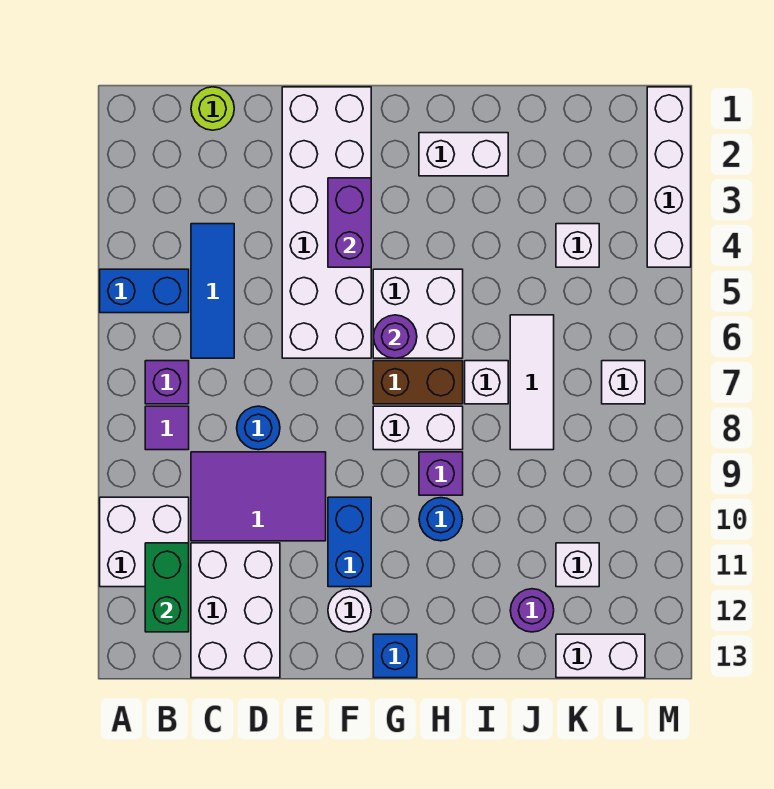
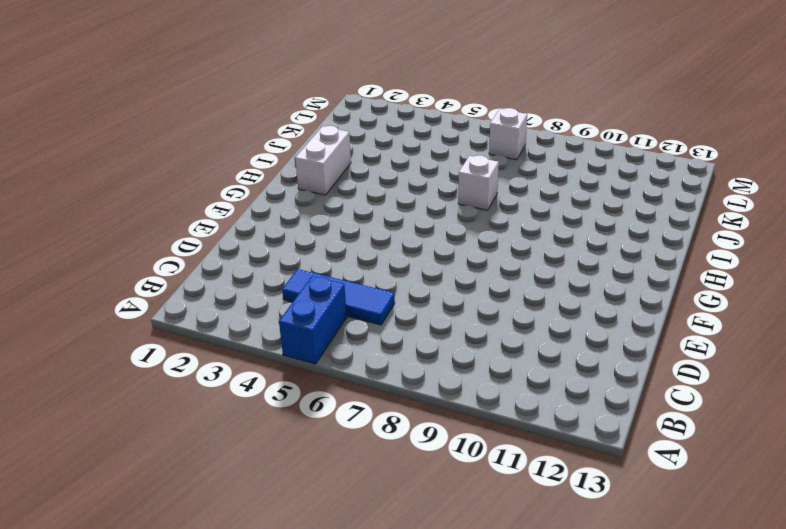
none -> white brick A10:B11 level 1
none -> purple brick B7 level 1
none -> purple tile B8 level 1
none -> lime round brick C1 level 1

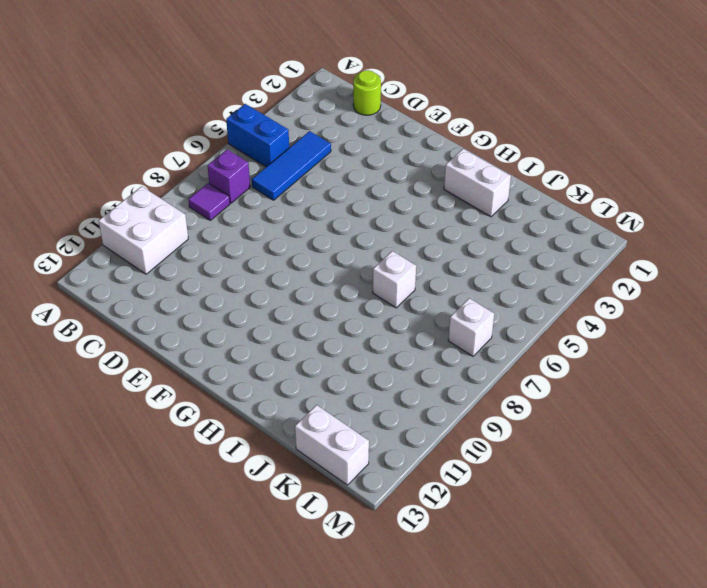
none -> purple tile C9:E10 level 1
none -> white brick C11:D13 level 1
none -> blue round brick D8 level 1
none -> white brick E1:F6 level 1

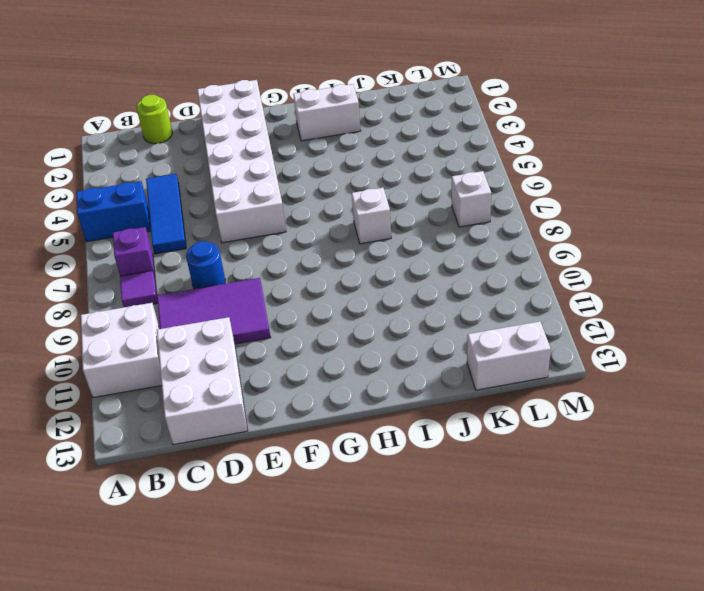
none -> blue brick F10:F11 level 1
none -> white round brick F12 level 1
none -> white brick G5:H6 level 1
none -> brown brick G7:H7 level 1

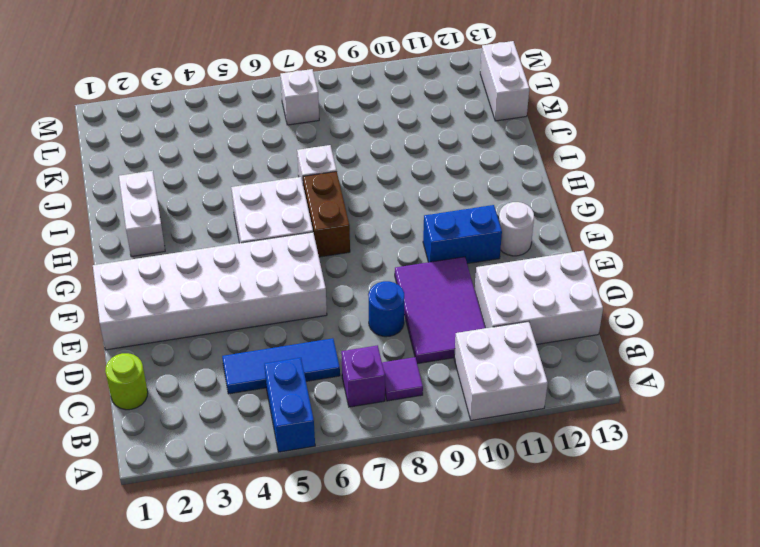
none -> white brick G8:H8 level 1
none -> blue brick G13 level 1
none -> purple brick H9 level 1
none -> blue round brick H10 level 1

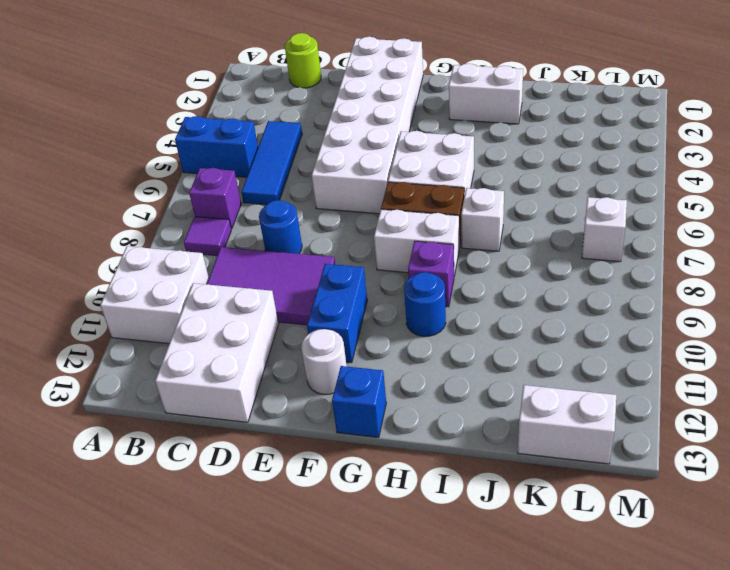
none -> white tile J6:J8 level 1
none -> purple round brick J12 level 1
none -> white brick K4 level 1
none -> white brick K11 level 1

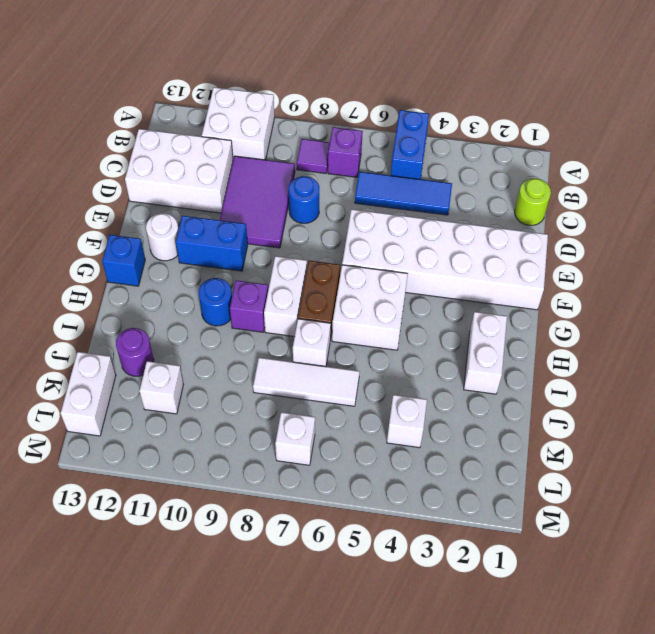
none -> white brick M1:M4 level 1
none -> green brick B11:B12 level 2
none -> purple brick F3:F4 level 2
none -> purple round brick G6 level 2

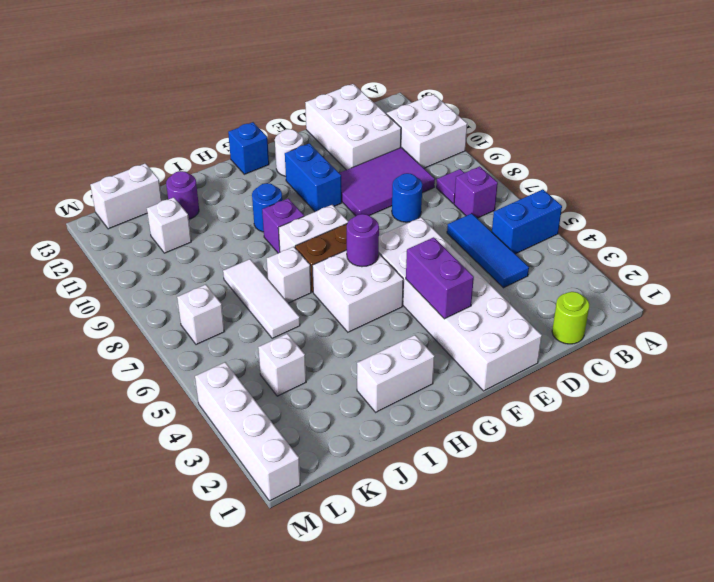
none -> green brick B11:B12 level 2

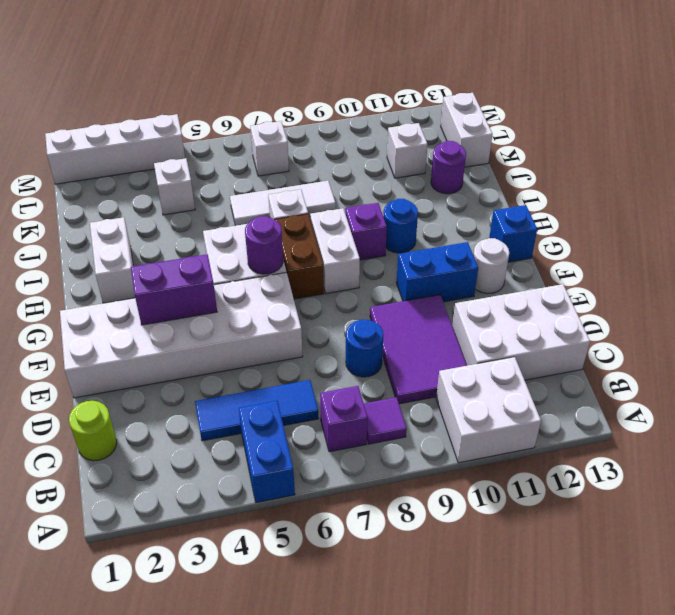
none -> green brick B11:B12 level 2

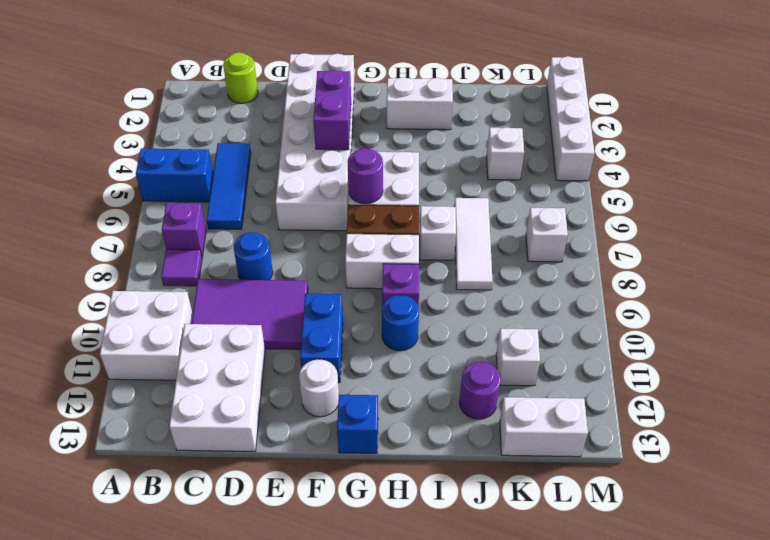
none -> green brick B11:B12 level 2

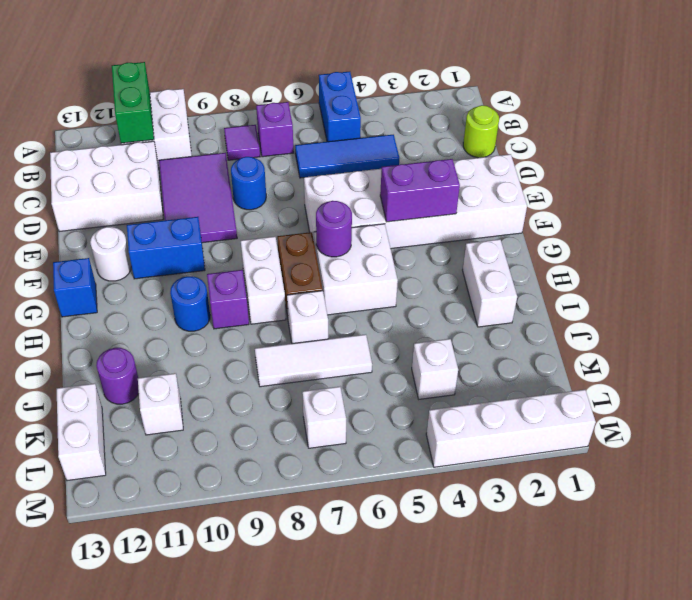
green brick A11:B11 level 2 -> green brick B11:B12 level 2

